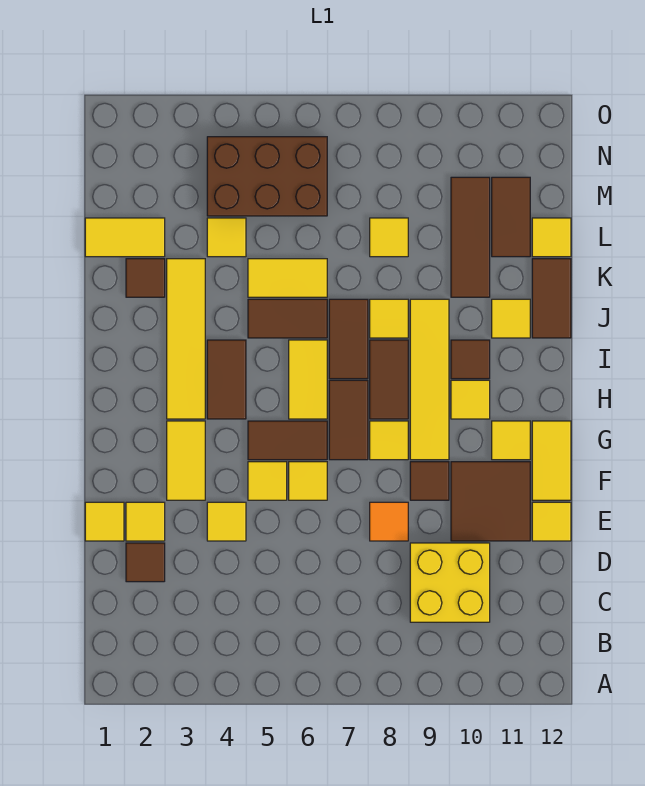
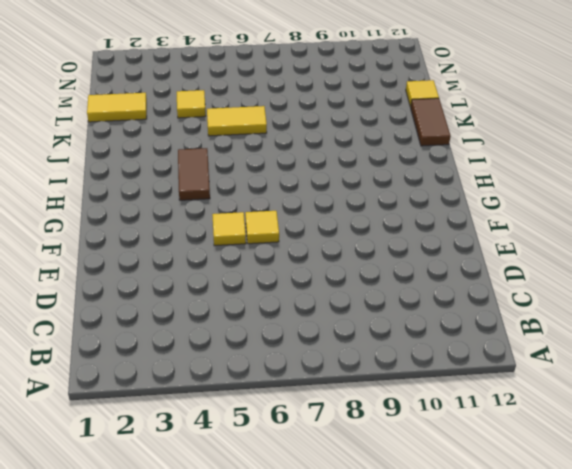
none -> yellow brick C9:D10 level 1
none -> brown tile D2 level 1
none -> yellow tile E1 level 1
none -> yellow tile E2 level 1

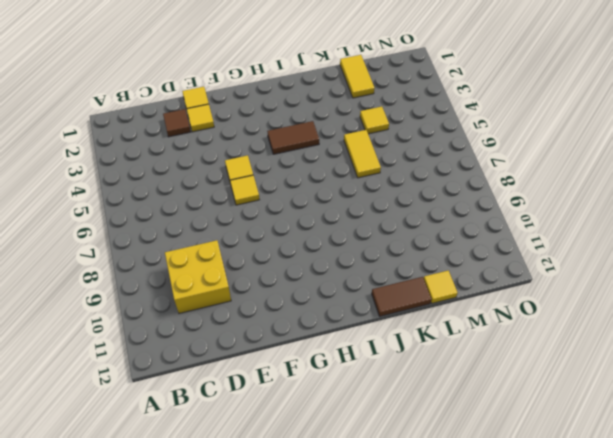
none -> yellow tile E4 level 1
none -> orange tile E8 level 1
none -> brown tile E10:F11 level 1
none -> yellow tile E12 level 1

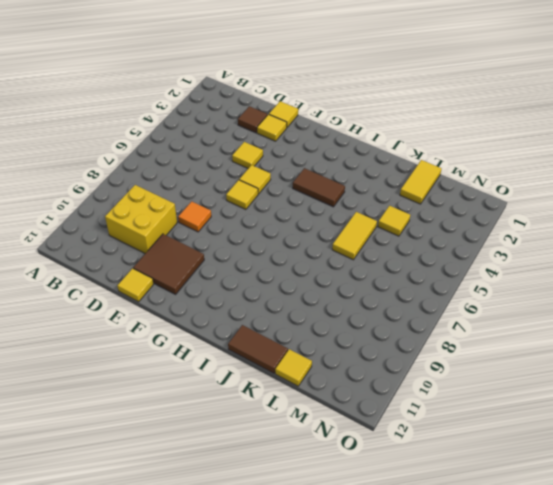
none -> yellow tile F3:G3 level 1
none -> brown tile F9 level 1
none -> yellow tile F12:G12 level 1
none -> brown tile G5:G6 level 1

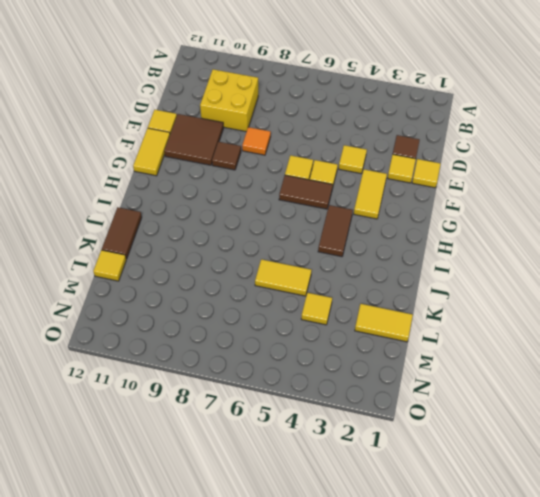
none -> brown tile G7:H7 level 1
none -> yellow tile G8 level 1
none -> yellow tile G9:J9 level 1
none -> yellow tile G11 level 1

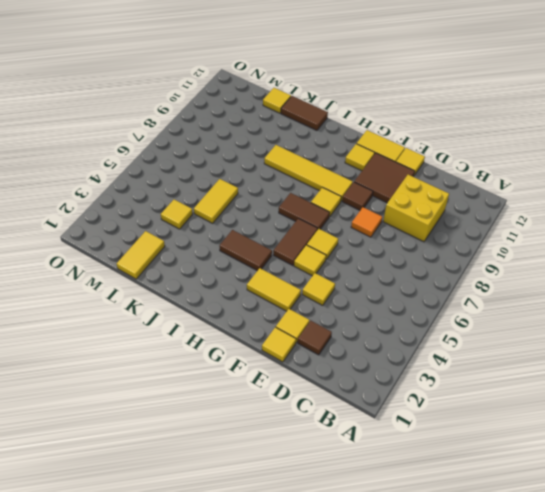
none -> yellow tile H3:K3 level 1
none -> yellow tile H6:I6 level 1
none -> brown tile H8:I8 level 1
none -> yellow tile H10 level 1

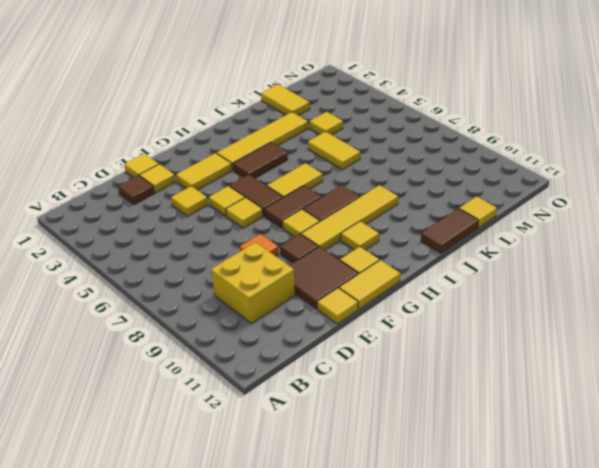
none -> brown tile I7:J7 level 1
none -> brown tile I10 level 1
none -> brown tile J5:J6 level 1
none -> yellow tile J8 level 1

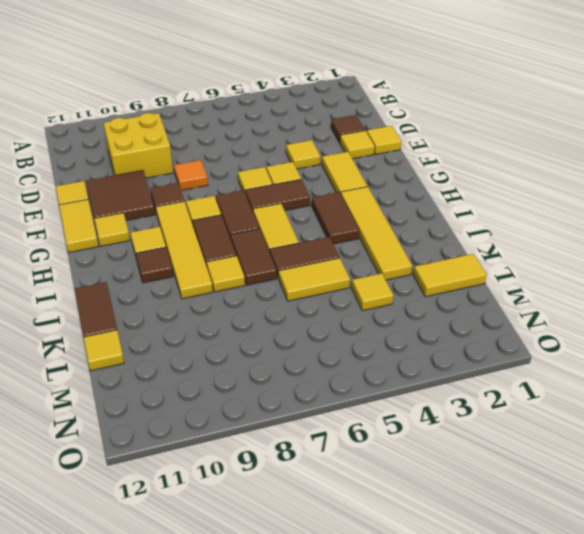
none -> yellow tile J11 level 1
none -> brown tile K2 level 1
none -> brown tile K10:M10 level 1
none -> yellow tile L8 level 1

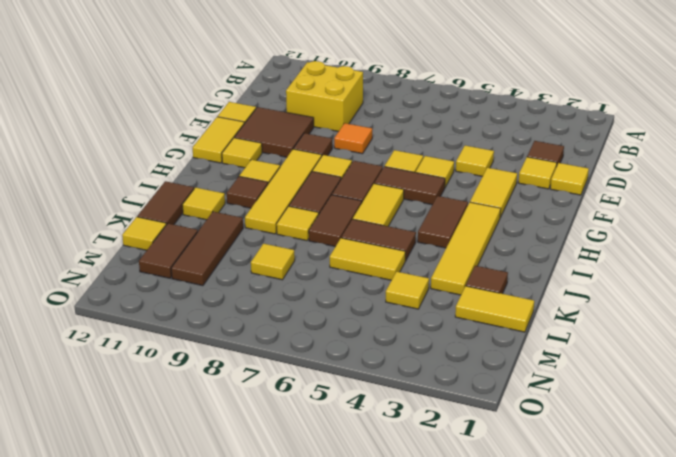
none -> brown brick M4:N6 level 1

